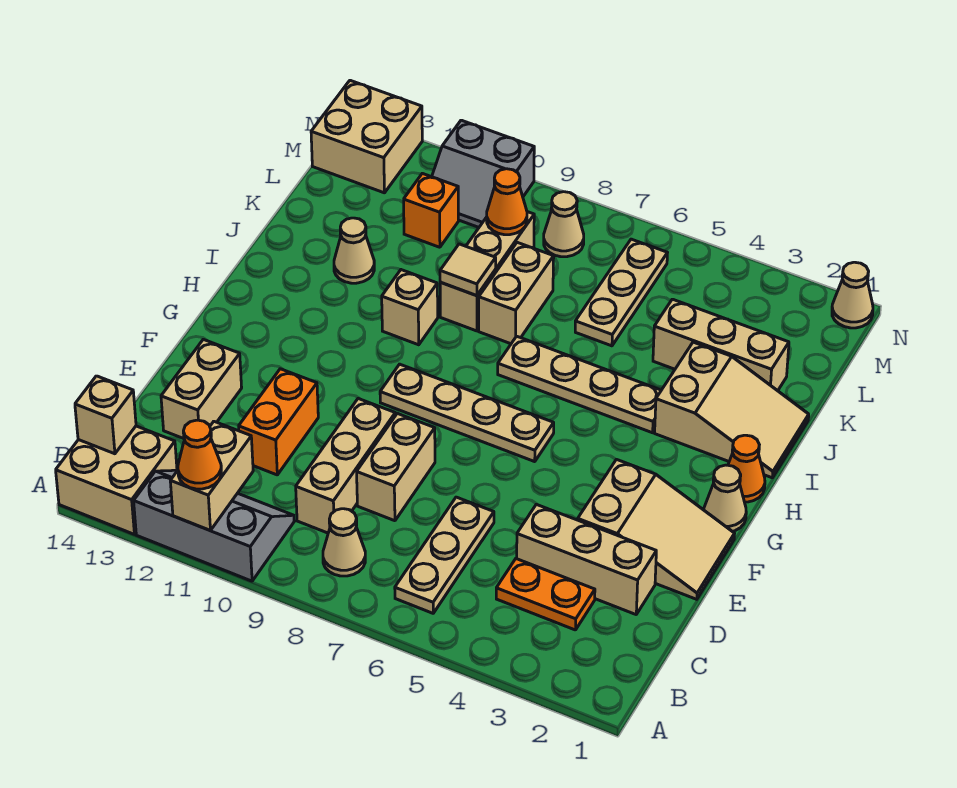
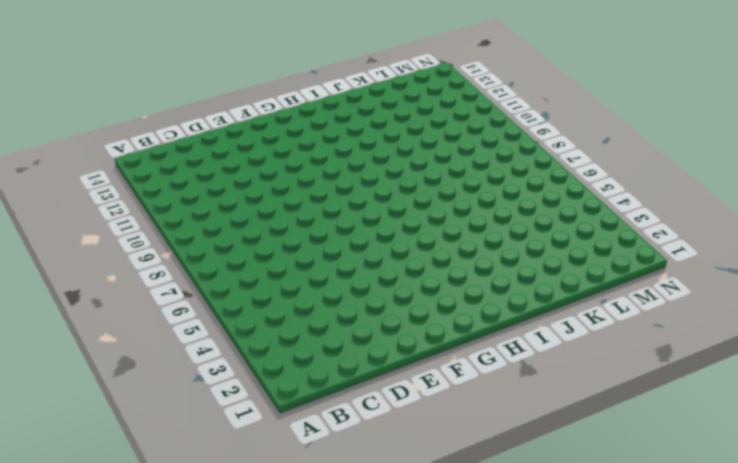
none -> grey slope A10:B12 level 1 top A
none -> tan brick A13:B14 level 1
none -> tan plate B6:D6 level 1
none -> tan cone B8 level 1

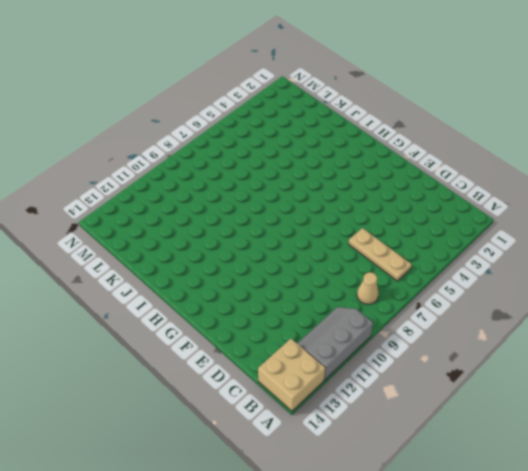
none -> orange plate C3:C4 level 1
none -> tan brick C9:E9 level 1
none -> tan brick D2:D4 level 1
none -> tan brick D8:E8 level 1

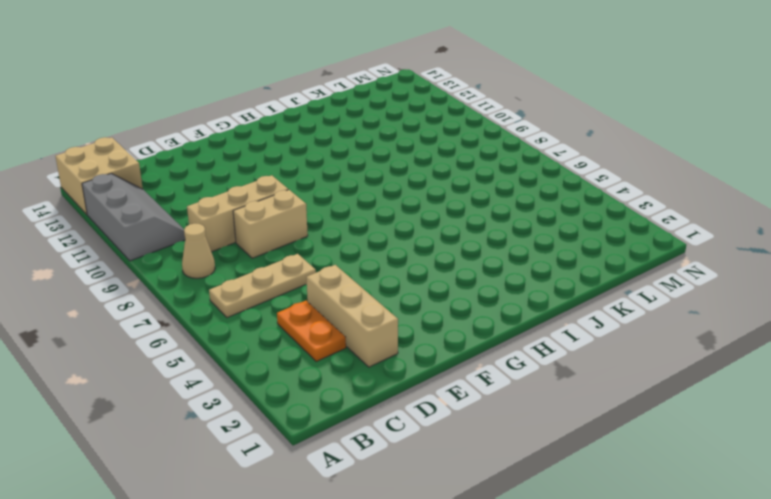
none -> orange brick D11:E11 level 1
none -> tan brick D13:E13 level 1
none -> tan slope E1:F3 level 1 top 3
none -> tan cone G1 level 1

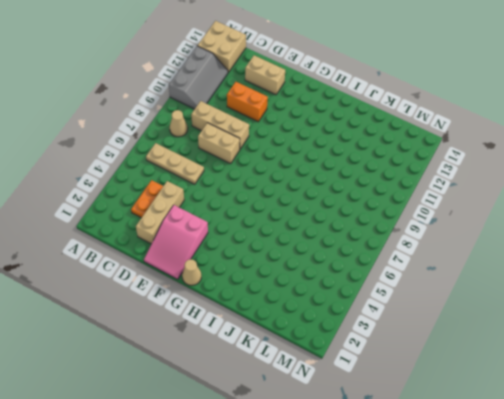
pink slope E1:F3 level 1 top 3 -> tan slope E1:F3 level 1 top 3
none -> tan plate G6:G9 level 1
none -> orange cone H1 level 1
none -> tan slope I1:J3 level 1 top 3
none -> tan plate I4:I7 level 1

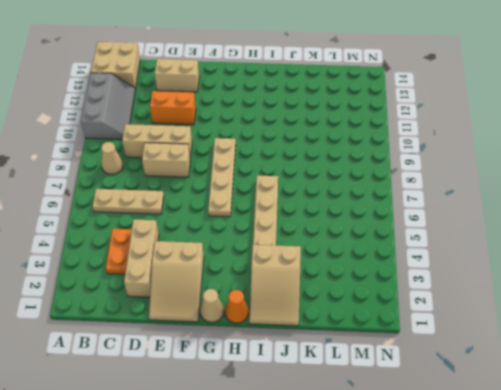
none -> tan brick I10 level 1
none -> tan brick J8:K8 level 1
none -> tan brick J9:L9 level 1
none -> tan cone J12 level 1

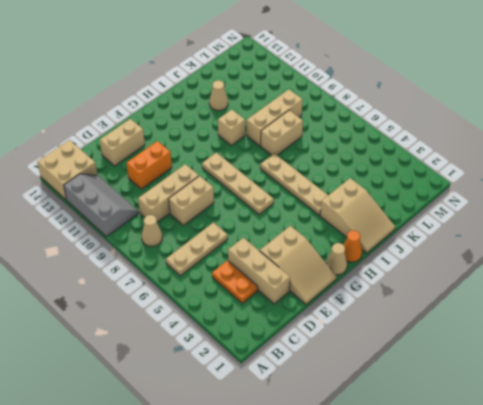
none -> tan brick K2:K4 level 1
none -> tan plate K6:M6 level 1
none -> orange brick L11 level 1
none -> tan cone M8 level 1

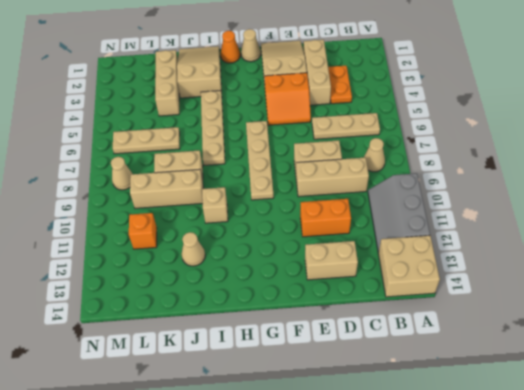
orange slope E4:F5 level 1 top 4 -> none
none -> grey slope M10:N11 level 1 top N
none -> tan brick M13:N14 level 1
none -> tan cone N1 level 1
none -> tan brick A11:B11 level 2

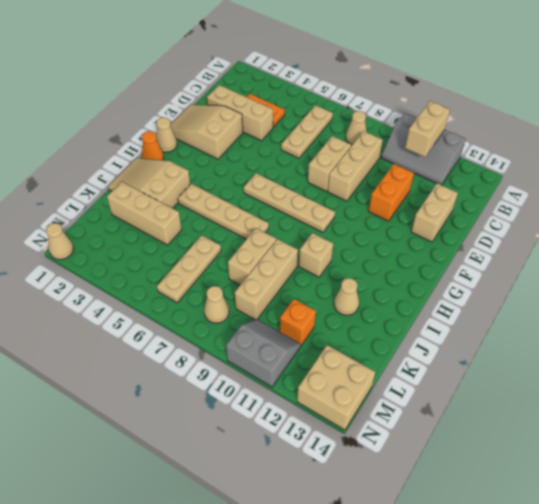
none -> tan brick A13:B14 level 1
none -> tan brick B14 level 2
none -> tan tile J9 level 2
none -> orange cone L9 level 2

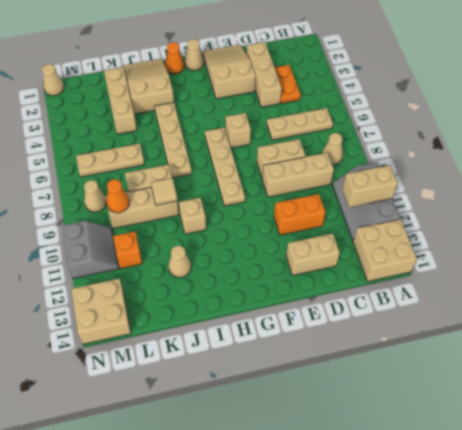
tan brick F6 level 1 -> tan brick B14 level 2
none -> orange cone A11 level 3

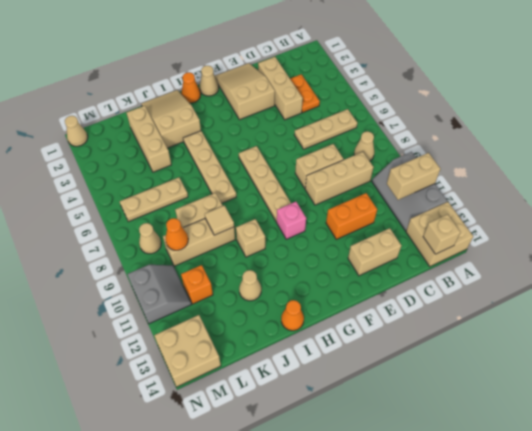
pink brick G10 level 1 -> none
orange cone I14 level 1 -> orange cone A11 level 3

